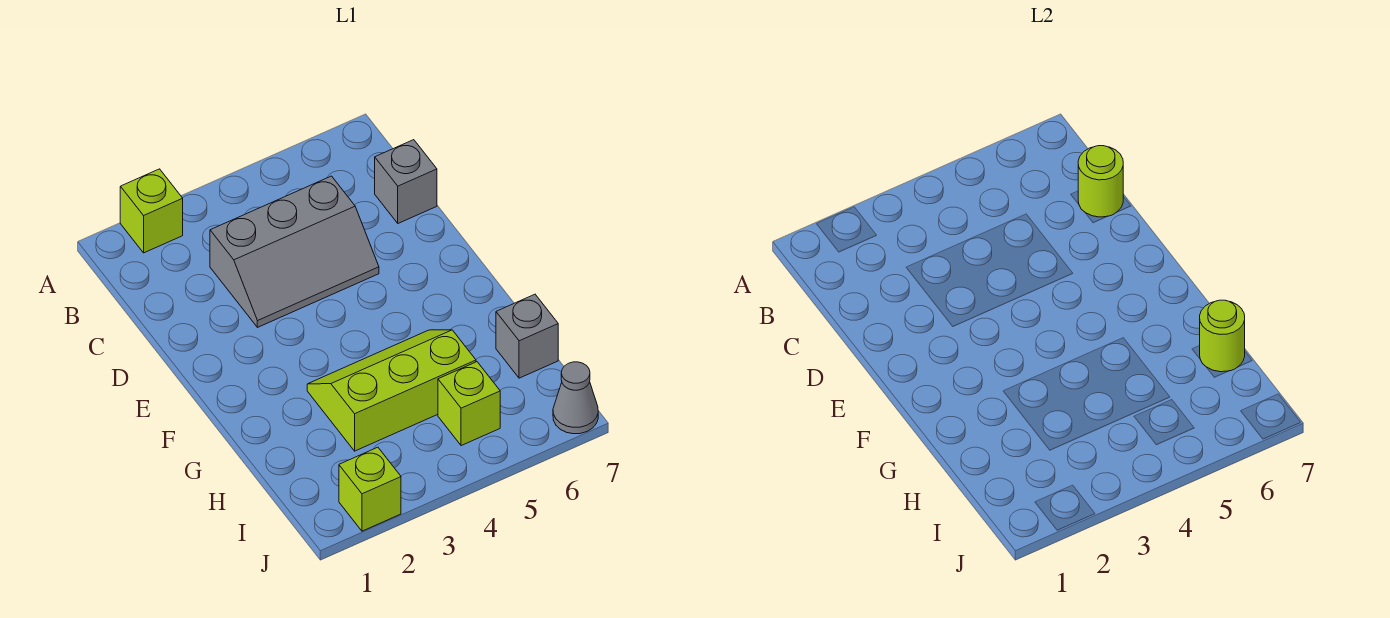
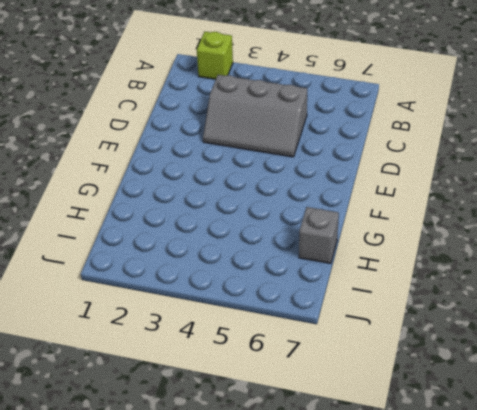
none -> grey brick C7 level 1
none -> lime slope G3:H5 level 1 top H

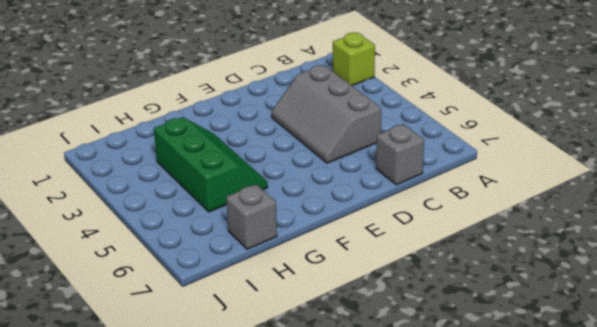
green slope G3:H5 level 1 top H -> lime slope G3:H5 level 1 top H
none -> lime brick I5 level 1
none -> lime brick J2 level 1

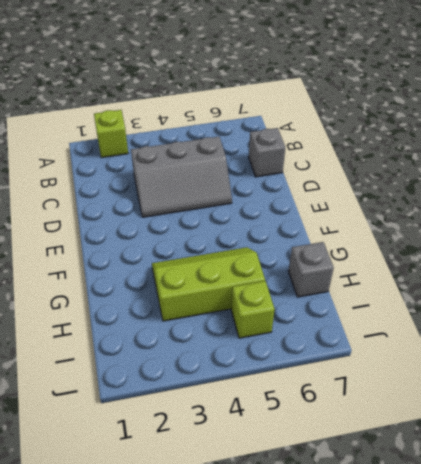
none -> lime brick J2 level 1
none -> grey cone J7 level 1

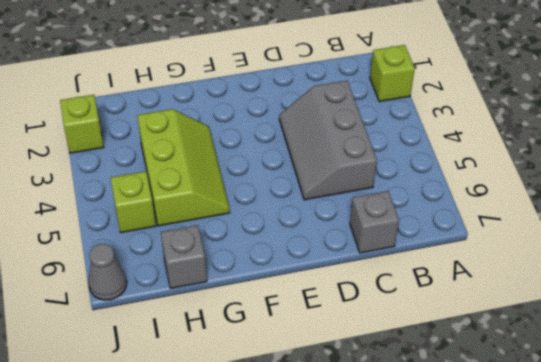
none -> lime round brick C7 level 2
none -> lime round brick H7 level 2

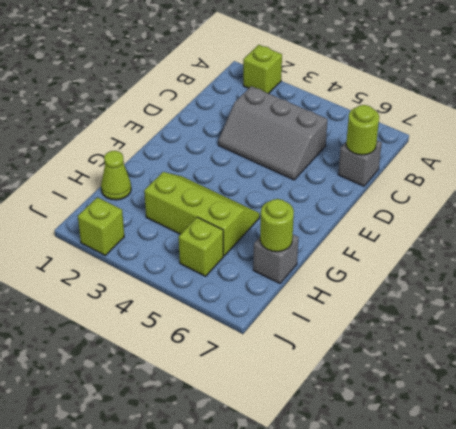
lime cone H1 level 1 -> none
none -> grey cone J7 level 1

